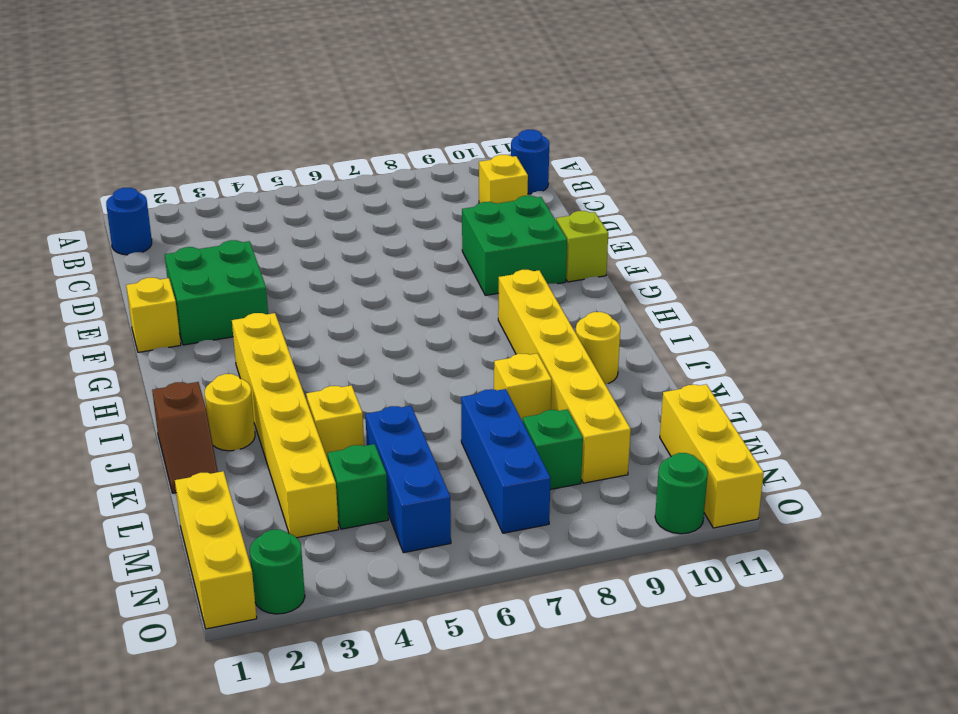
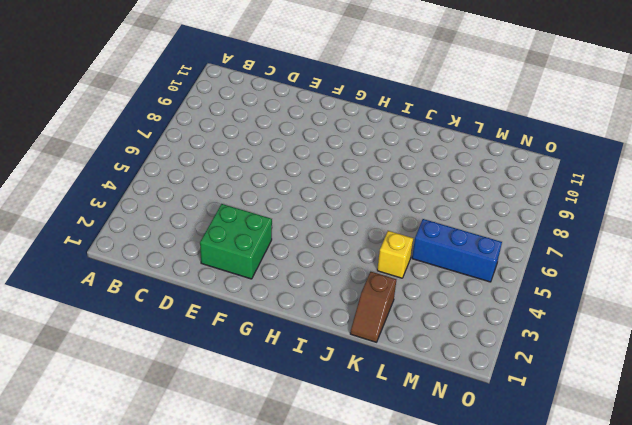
brown slope K1:K2 level 1 top 2 -> brown slope J1:K1 level 1 top J
none -> blue round brick B1 level 1
none -> blue round brick B11 level 1
none -> yellow brick C10 level 1

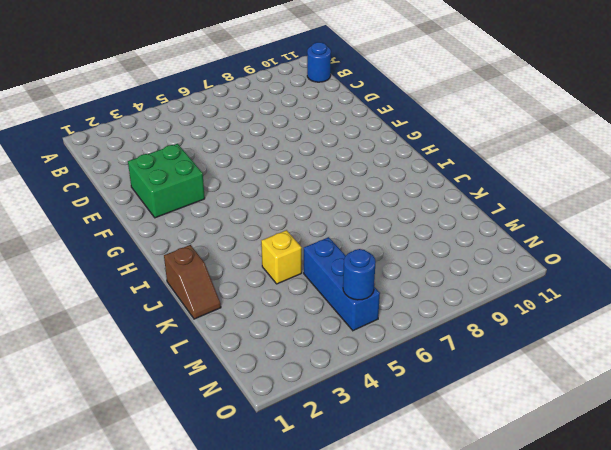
blue round brick N5 level 2 -> blue round brick B1 level 1
none -> yellow brick C10 level 1
none -> green brick E9:F10 level 1
none -> yellow brick F1 level 1

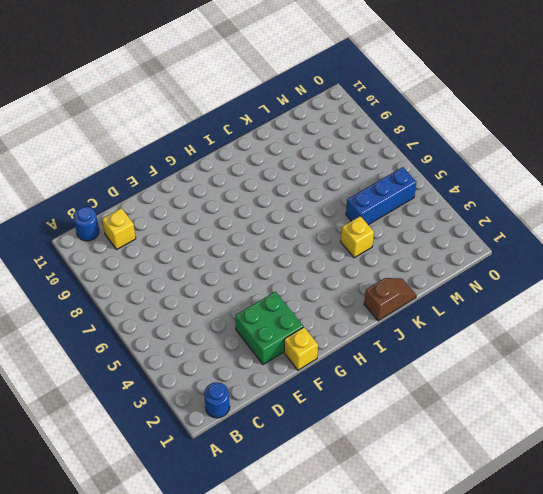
none -> green brick E9:F10 level 1
none -> lime brick F11 level 1
none -> yellow brick H3:M3 level 1

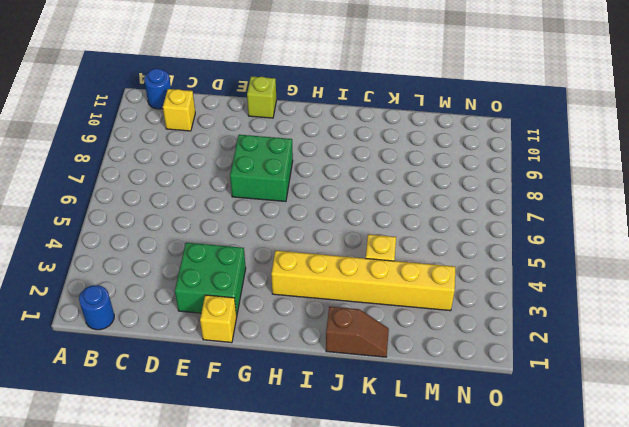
green brick F7:G8 level 1 -> green brick E9:F10 level 1
none -> yellow brick H9:M9 level 1
none -> yellow round brick J2 level 1
none -> yellow round brick J10 level 1

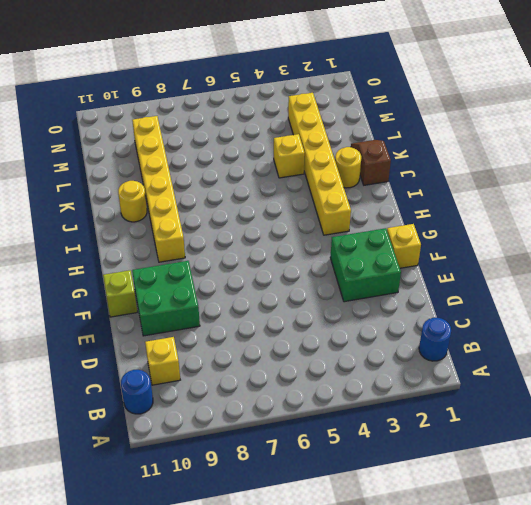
none -> yellow brick K8 level 1
none -> blue brick L5:N5 level 1
none -> blue brick L7:N7 level 1

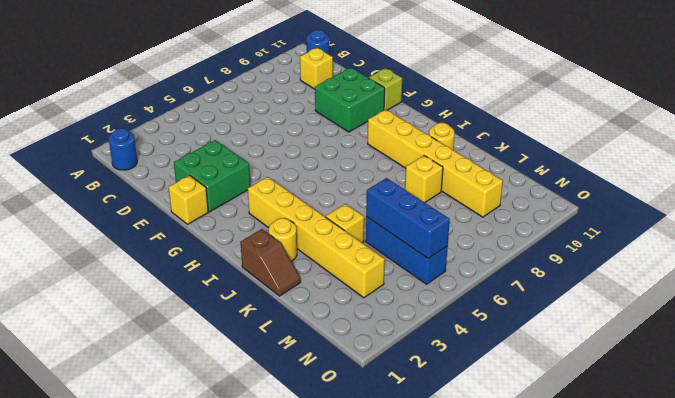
blue brick L5:N5 level 2 -> blue brick L7:N7 level 1
none -> yellow brick M1:O1 level 1
none -> green brick M4 level 1
none -> green brick M8 level 1

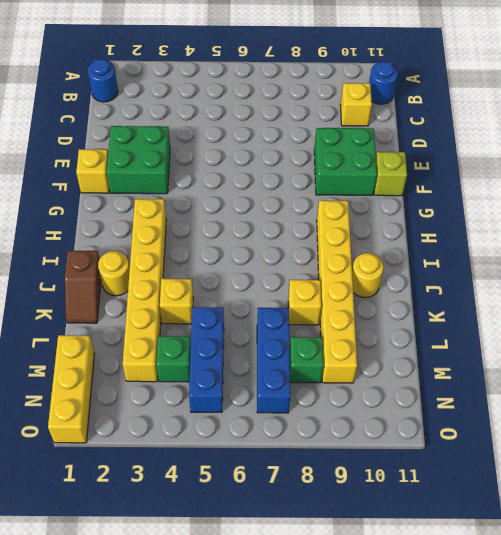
none -> yellow brick M11:O11 level 1
none -> green round brick O2 level 1
none -> green round brick O10 level 1

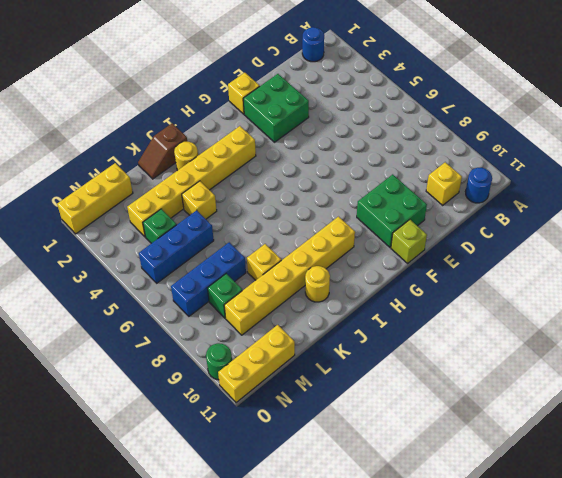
none -> green round brick O2 level 1

